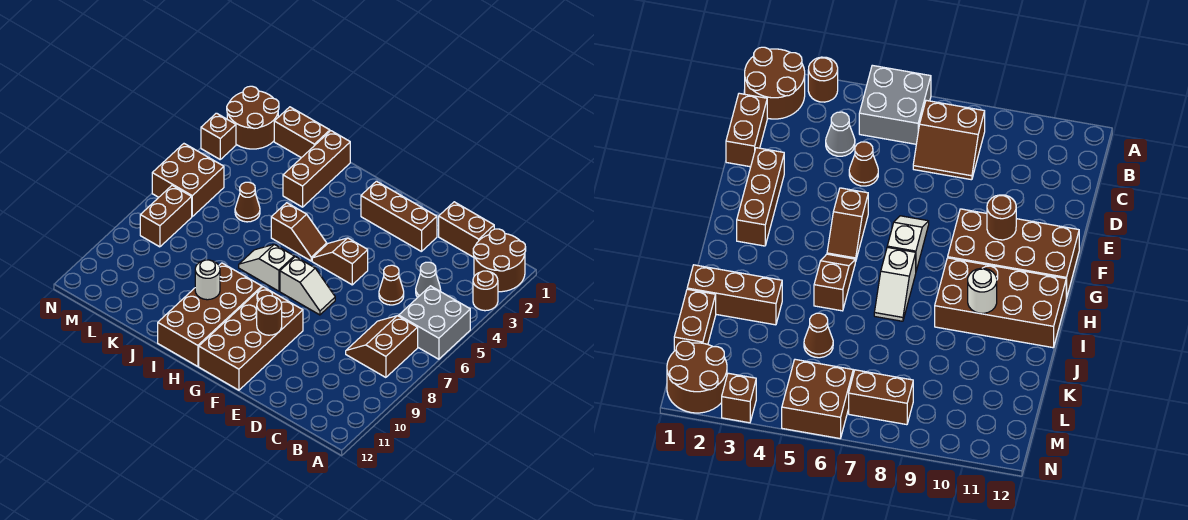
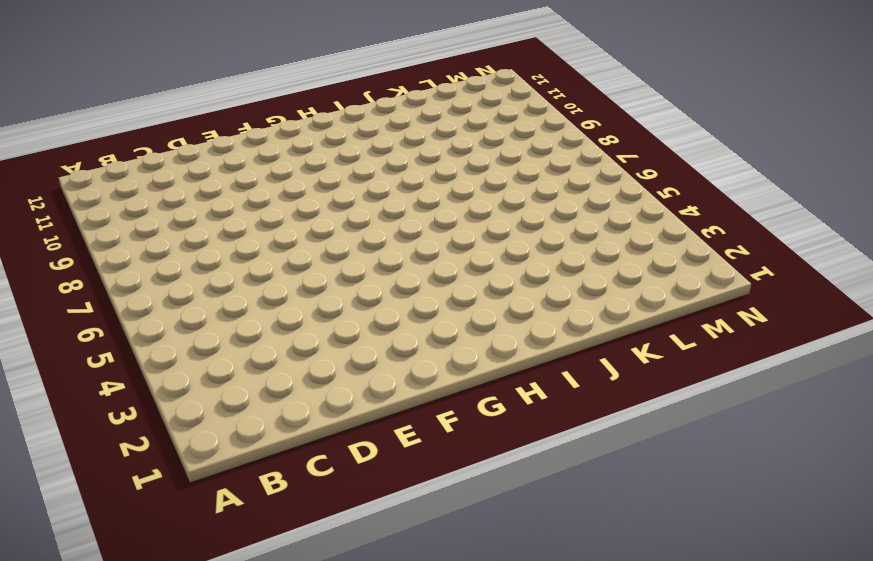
none -> brown round brick A1:B2 level 1
none -> brown round brick A3 level 1
none -> grey brick A5:B6 level 1

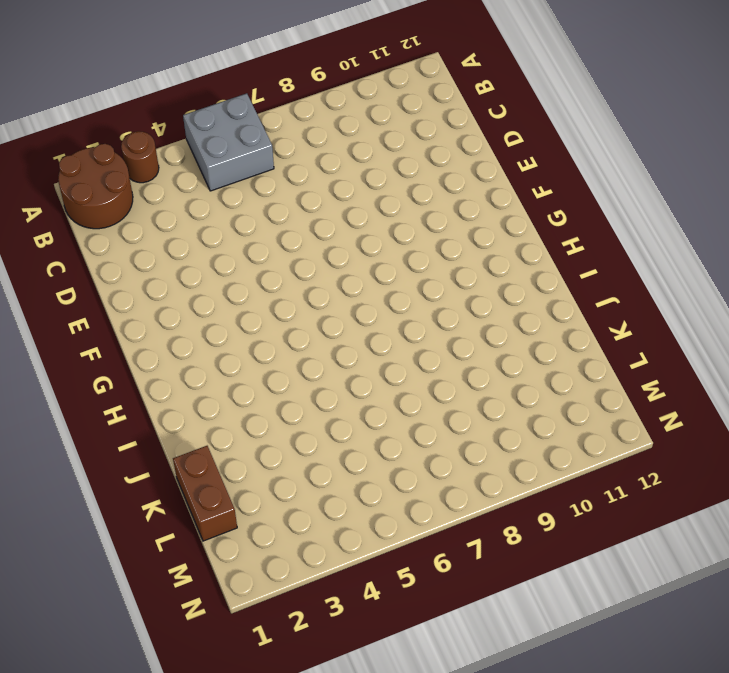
none -> brown slope B7:C8 level 1 top B
none -> brown brick C1:D1 level 1
none -> grey cone C4 level 1

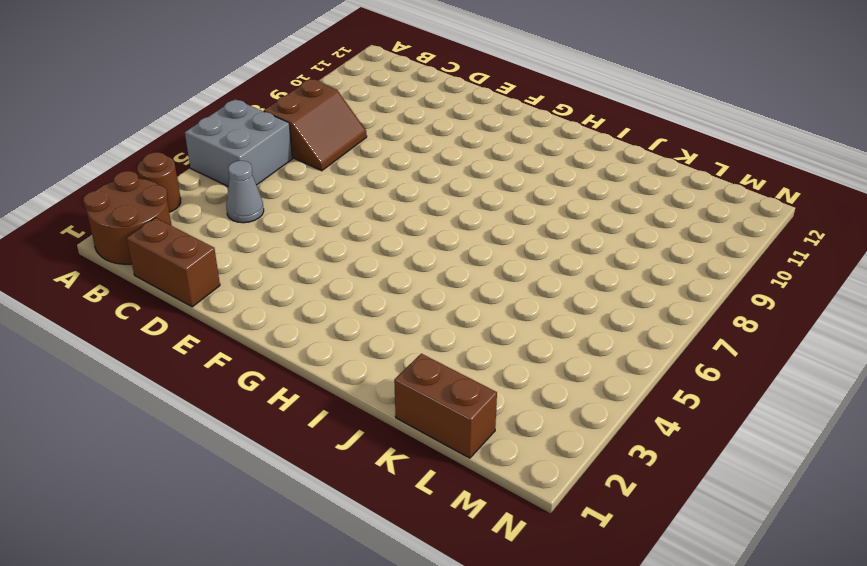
none -> brown cone D5 level 1
none -> brown brick E2:G2 level 1
none -> brown slope F5:G5 level 1 top F

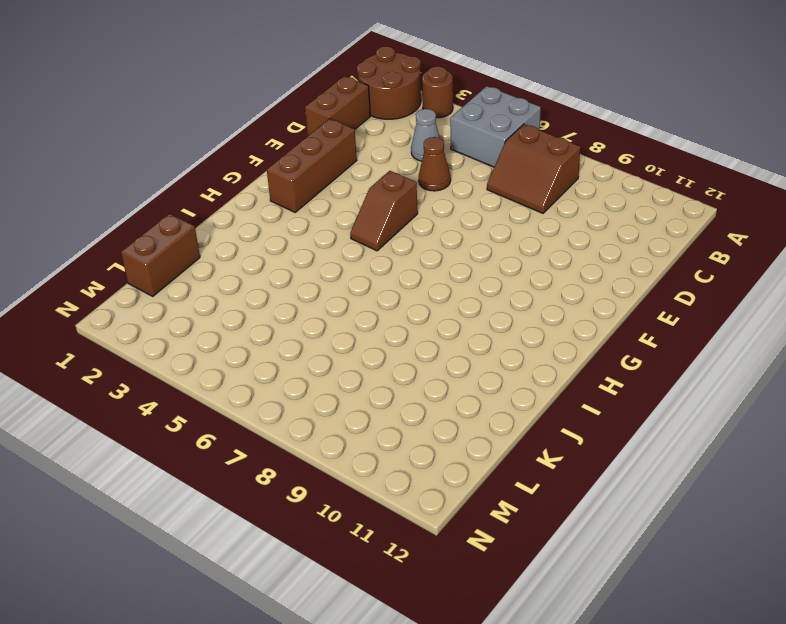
none -> white slope F7:G7 level 1 top G
none -> brown brick F9:G12 level 1
none -> brown slope H5:I5 level 1 top I

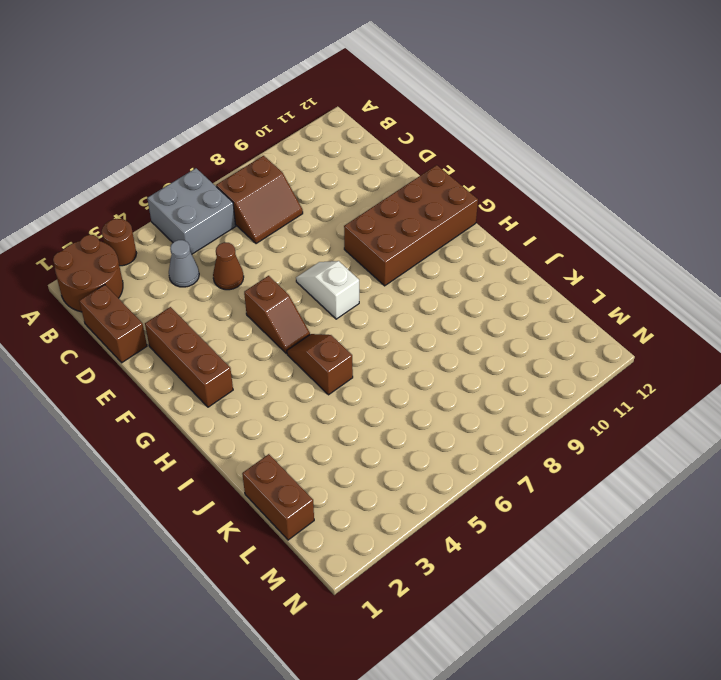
none -> white slope H7:I7 level 1 top H
none -> brown brick H9:I12 level 1
none -> brown brick J1:J3 level 1

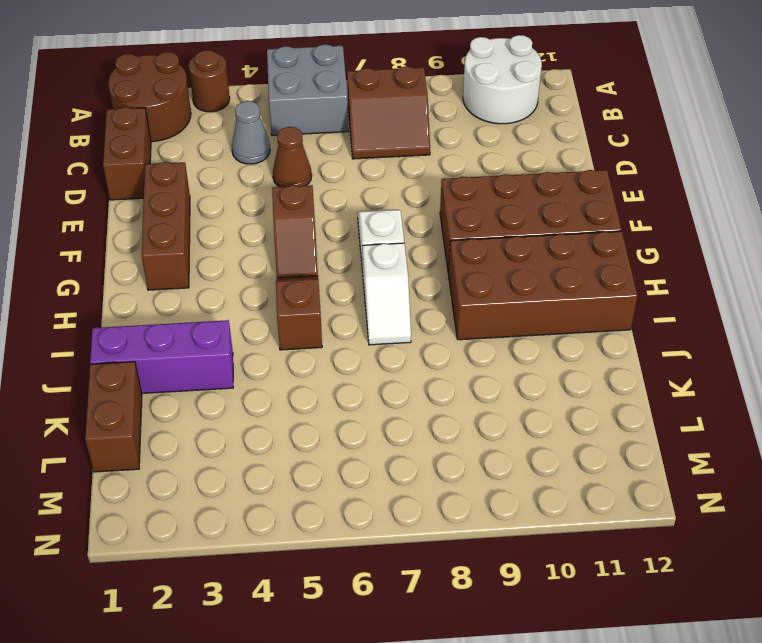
white round brick A10:B11 level 1 -> none
purple brick J1:J3 level 1 -> brown brick J1:J3 level 1
none -> brown cone K5 level 1
none -> brown round brick M1:N2 level 1
none -> brown brick M5:N6 level 1

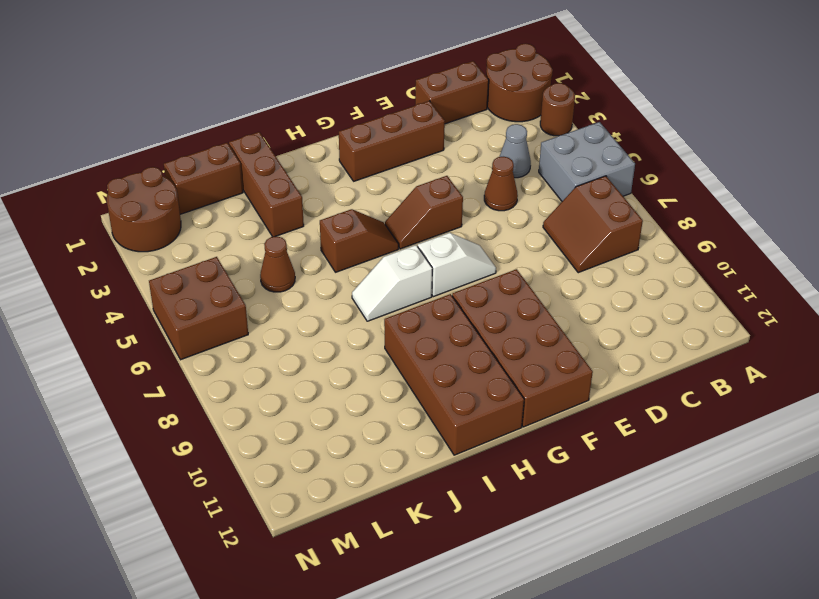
none -> brown brick M7:M8 level 1
none -> brown brick N3 level 1
none -> brown round brick F10 level 2

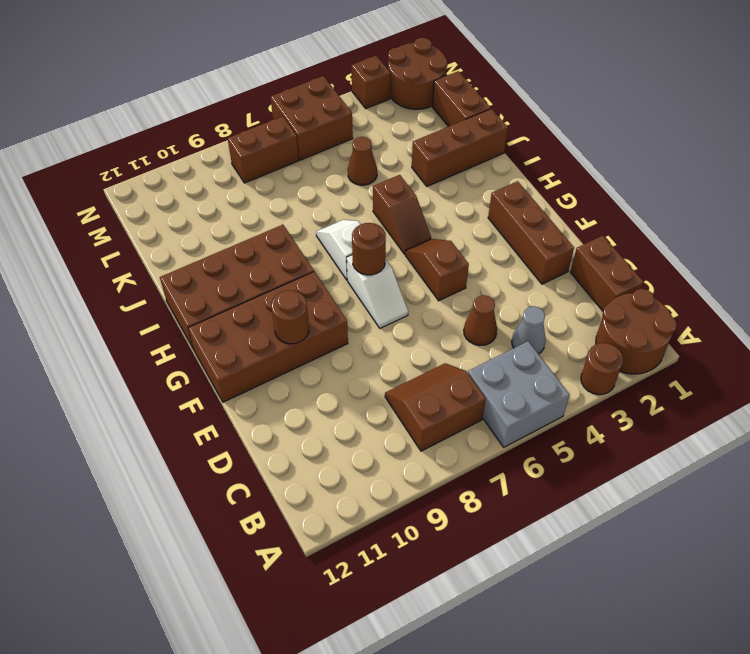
brown round brick G7 level 2 -> none
none -> white round brick I10 level 2

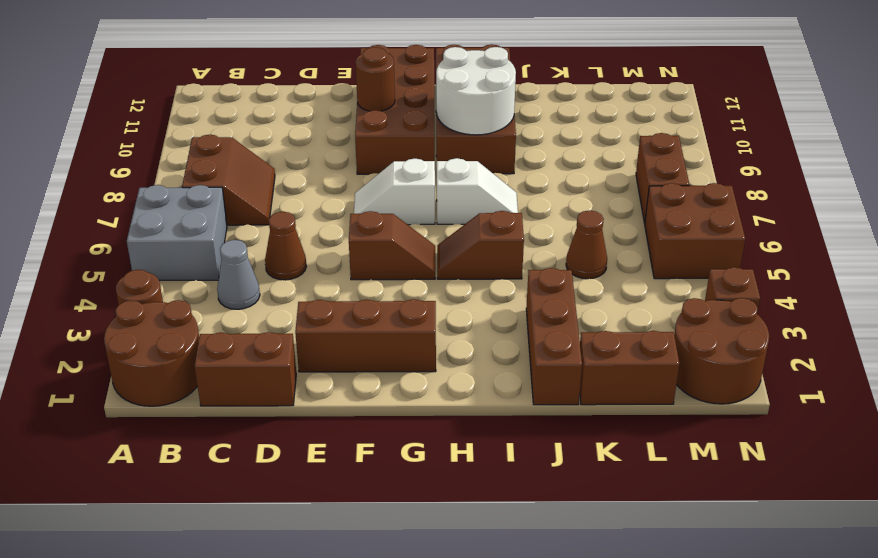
white round brick H9:I10 level 2 -> white round brick I10 level 2

